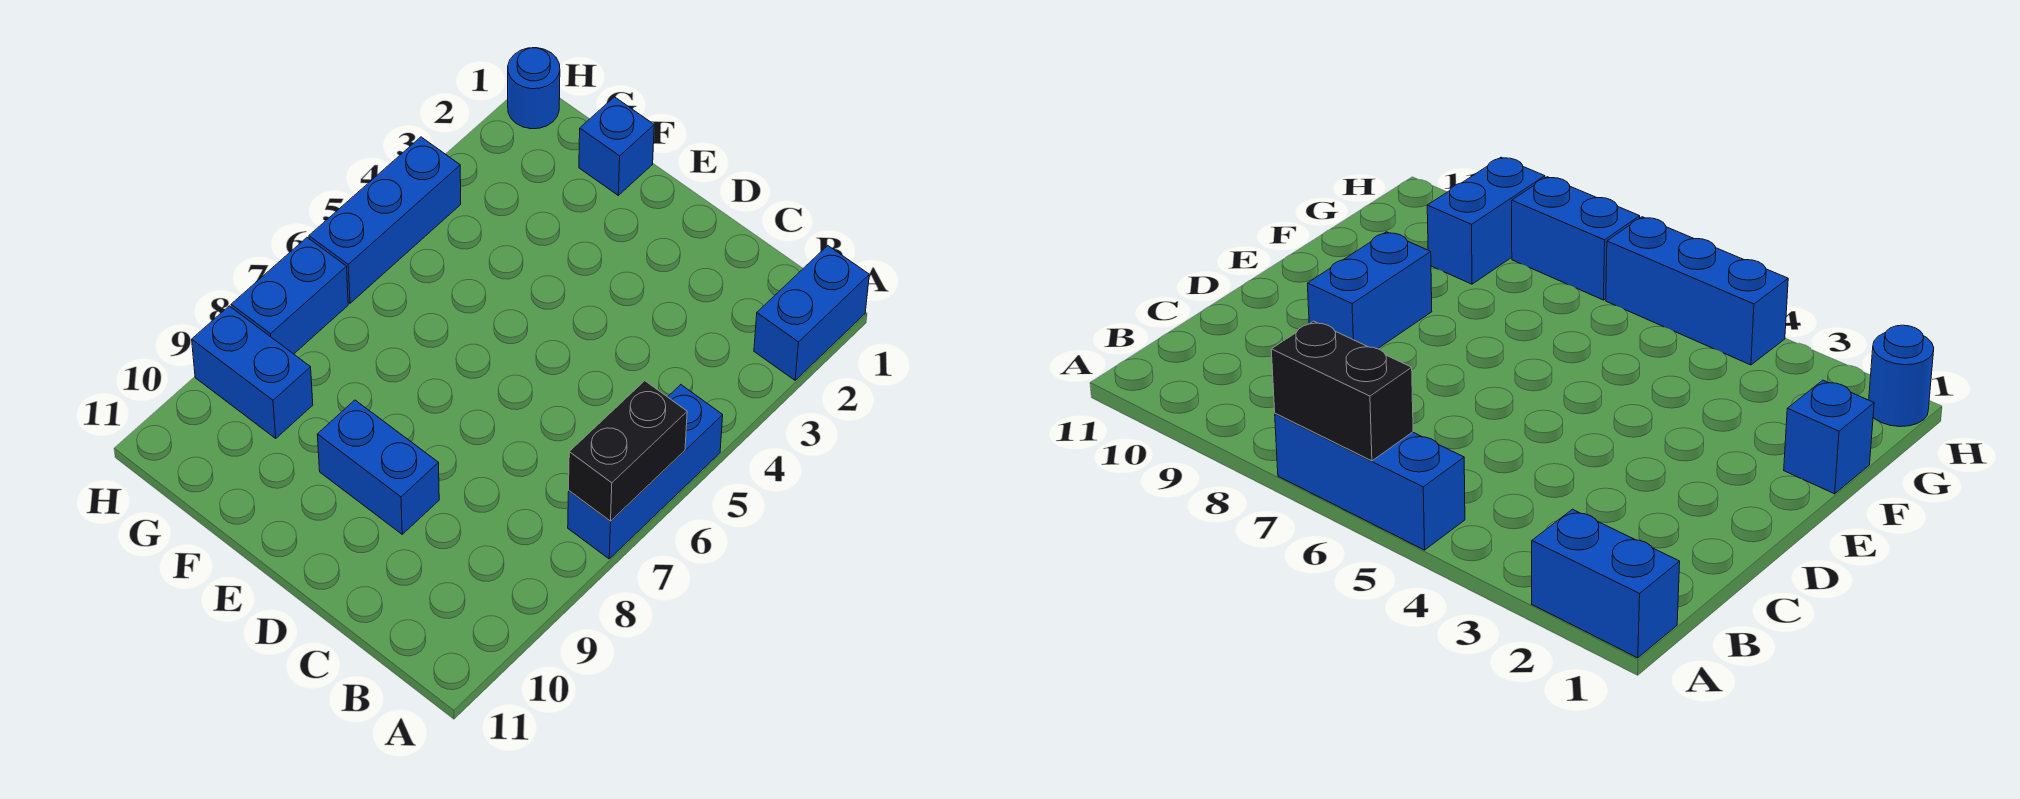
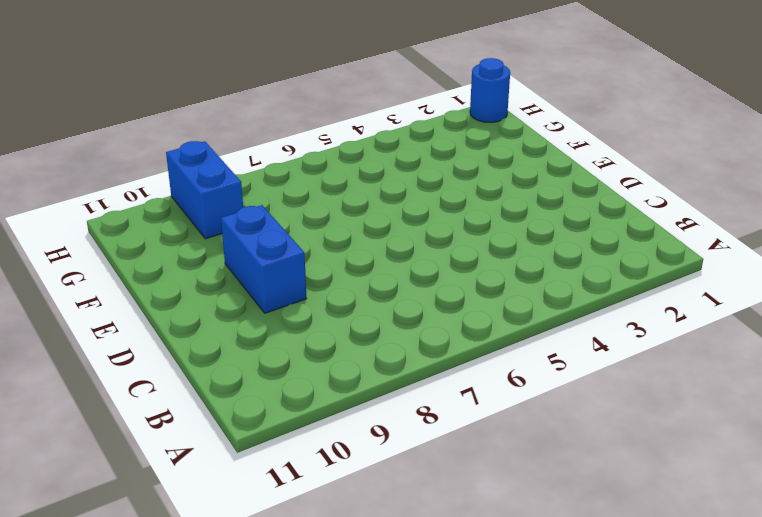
none -> blue brick A1:A2 level 1
none -> blue brick A5:A7 level 1

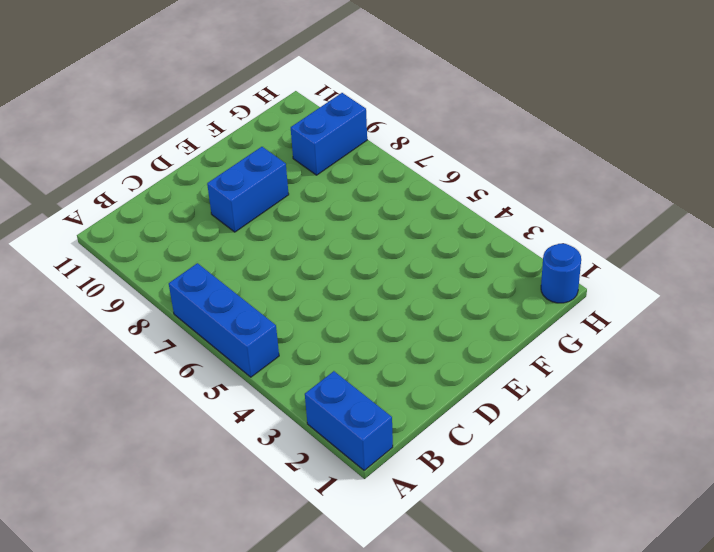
none -> blue brick F1 level 1
none -> blue brick H4:H6 level 1

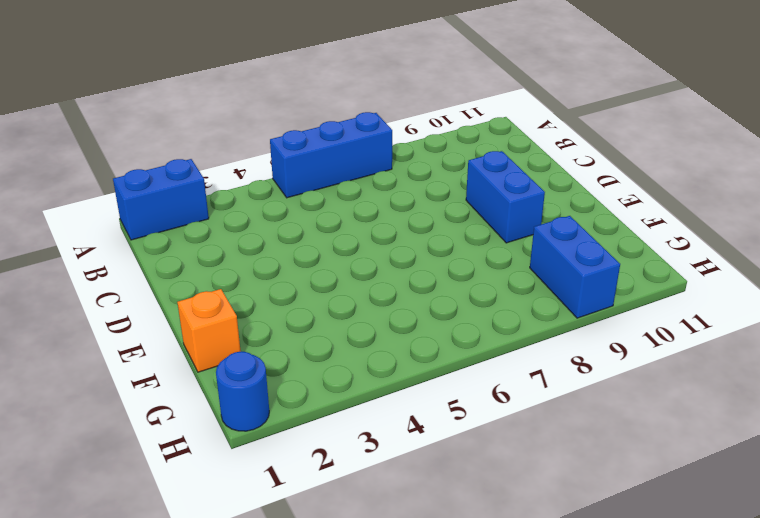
orange brick F1 level 1 -> blue brick F1 level 1
none -> blue brick H4:H6 level 1
none -> blue brick H7:H8 level 1

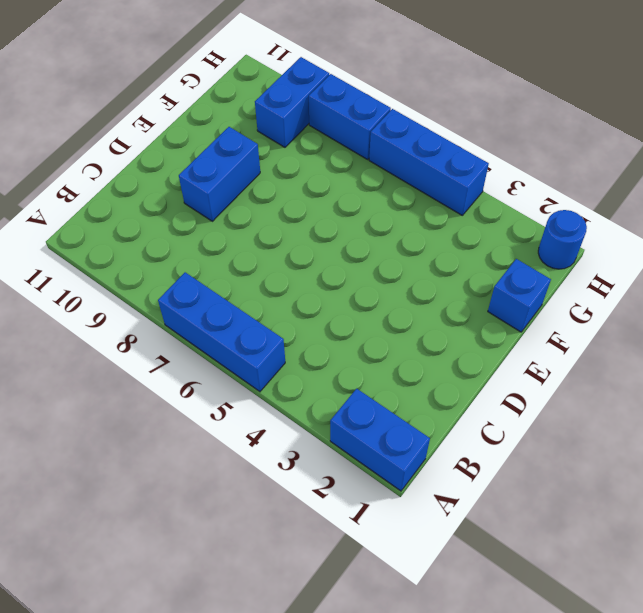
none -> black brick A6:A7 level 2

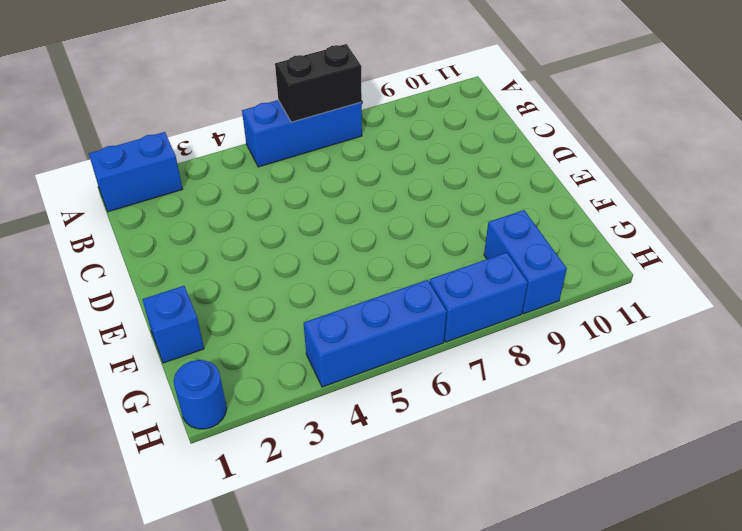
none -> blue brick D9:E9 level 1

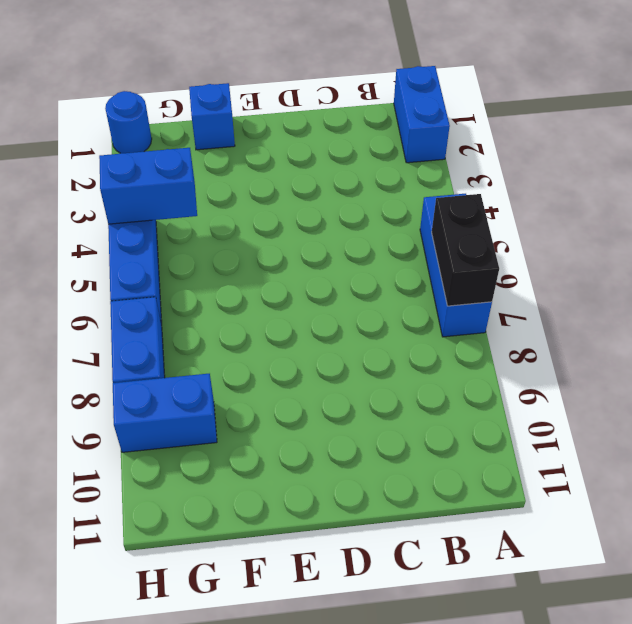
blue brick G4:H4 level 2 -> blue brick D9:E9 level 1

